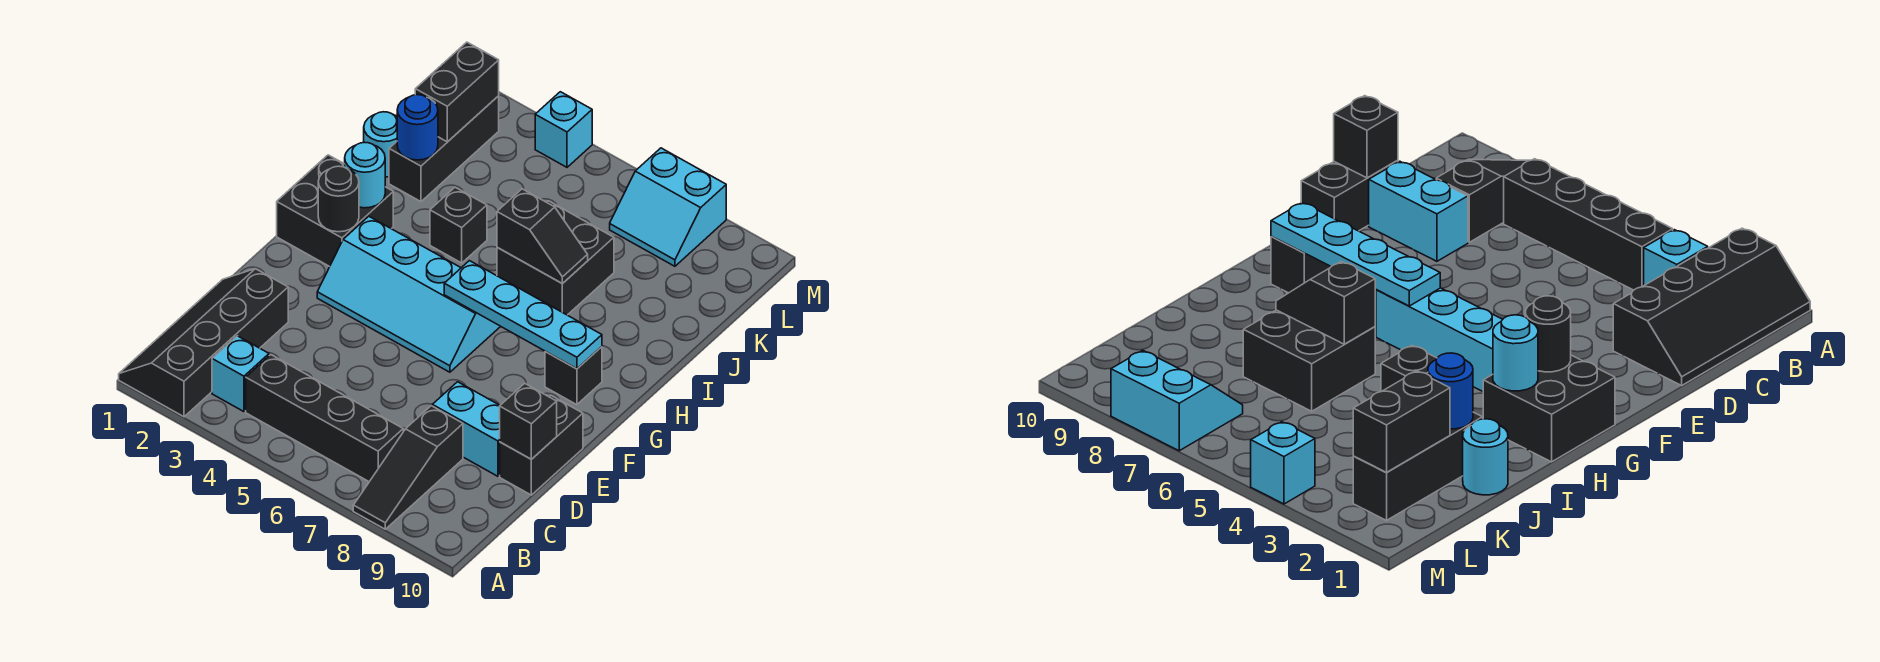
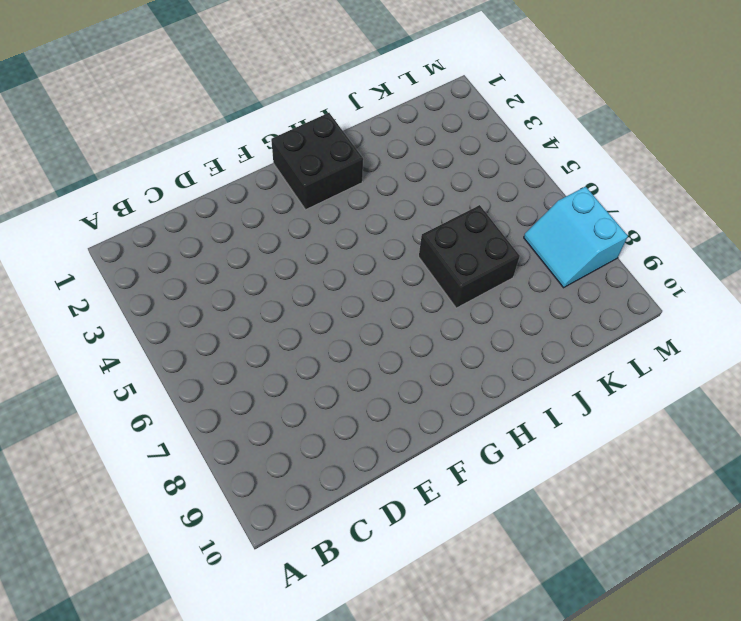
none -> black slope A1:D2 level 1 top 2
none -> black slope A8:C8 level 1 top C
none -> cyan brick B3 level 1

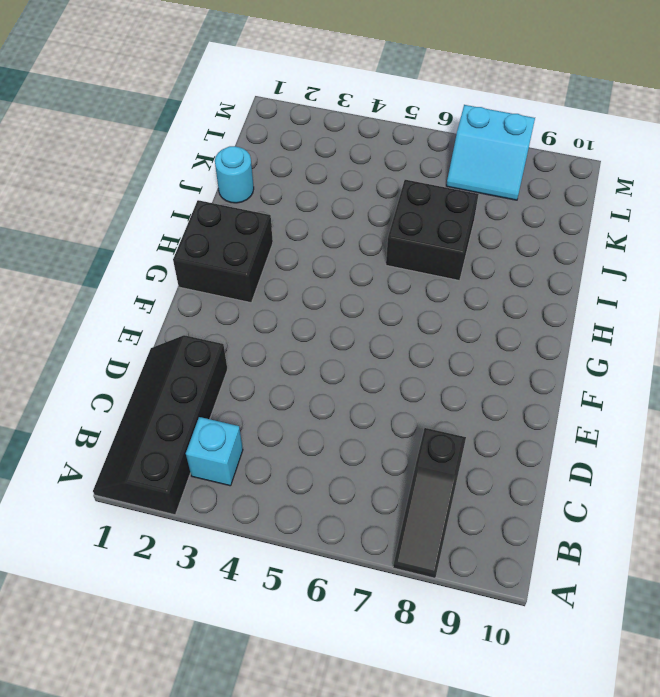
none -> black brick B4:B7 level 1
none -> cyan brick D8:D9 level 1
none -> black brick D10:E10 level 1

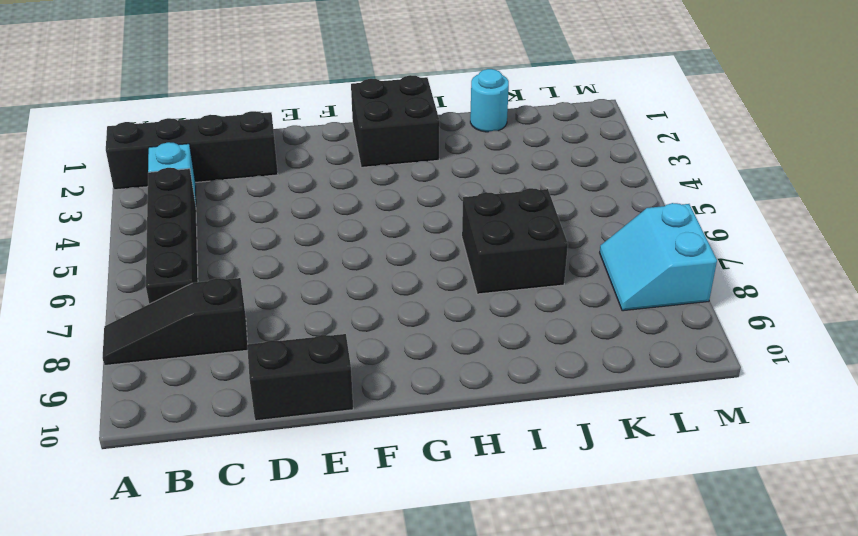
none -> cyan brick D8:D9 level 1
none -> cyan slope F3:G6 level 1 top G
none -> black brick G9 level 1

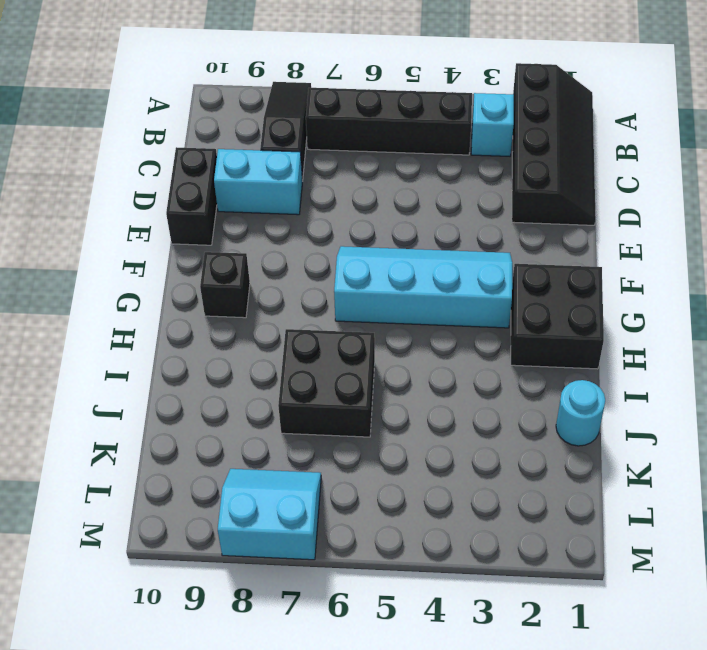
none -> black brick I4 level 1
none -> black brick J2:L2 level 1
none -> cyan brick M4 level 1

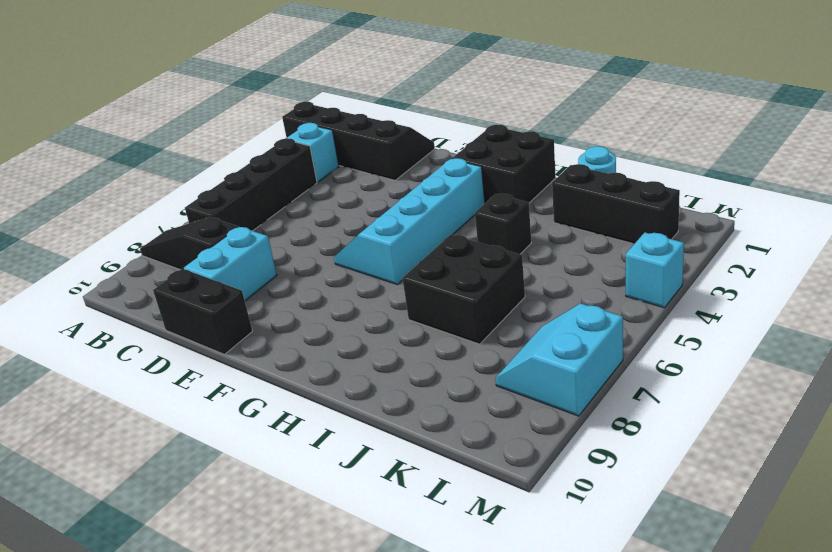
none -> black brick G9 level 1
none -> black brick D10 level 2
none -> black round brick G2 level 2

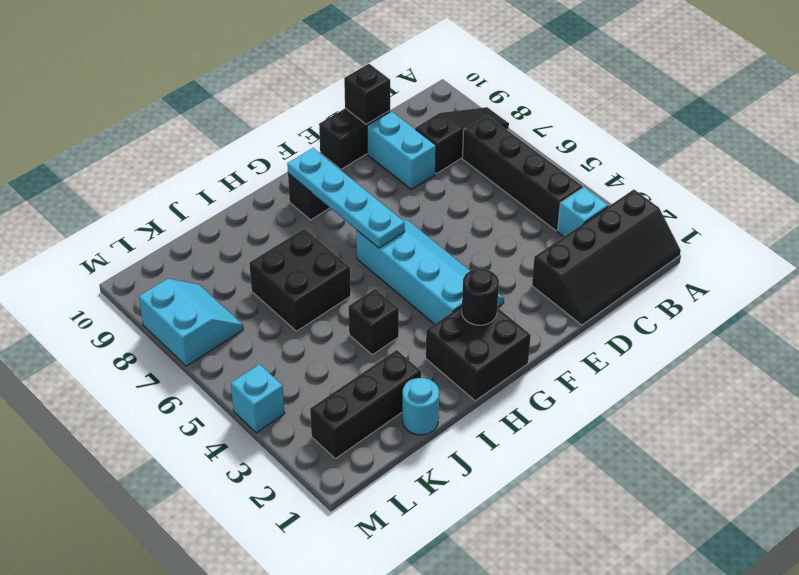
none -> cyan round brick H2 level 2
none -> black slope I6:I7 level 2 top 6
none -> blue round brick J2 level 2

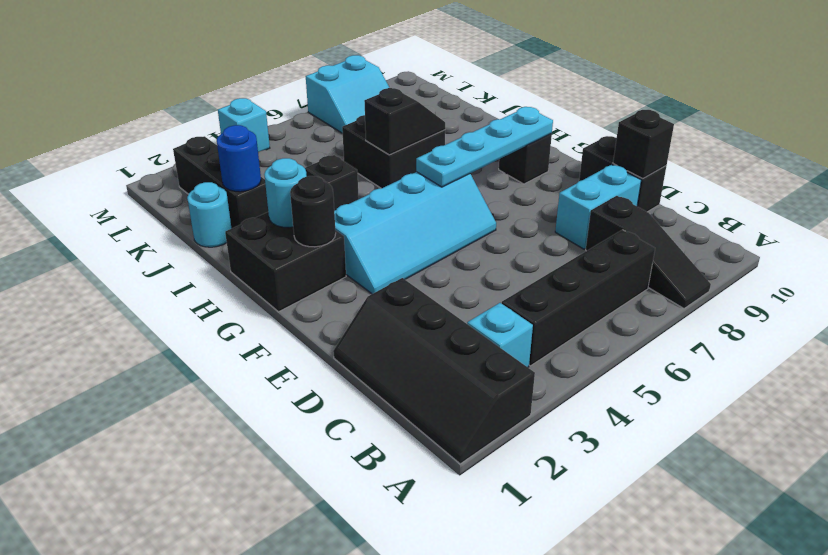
none -> black brick K2:L2 level 2

